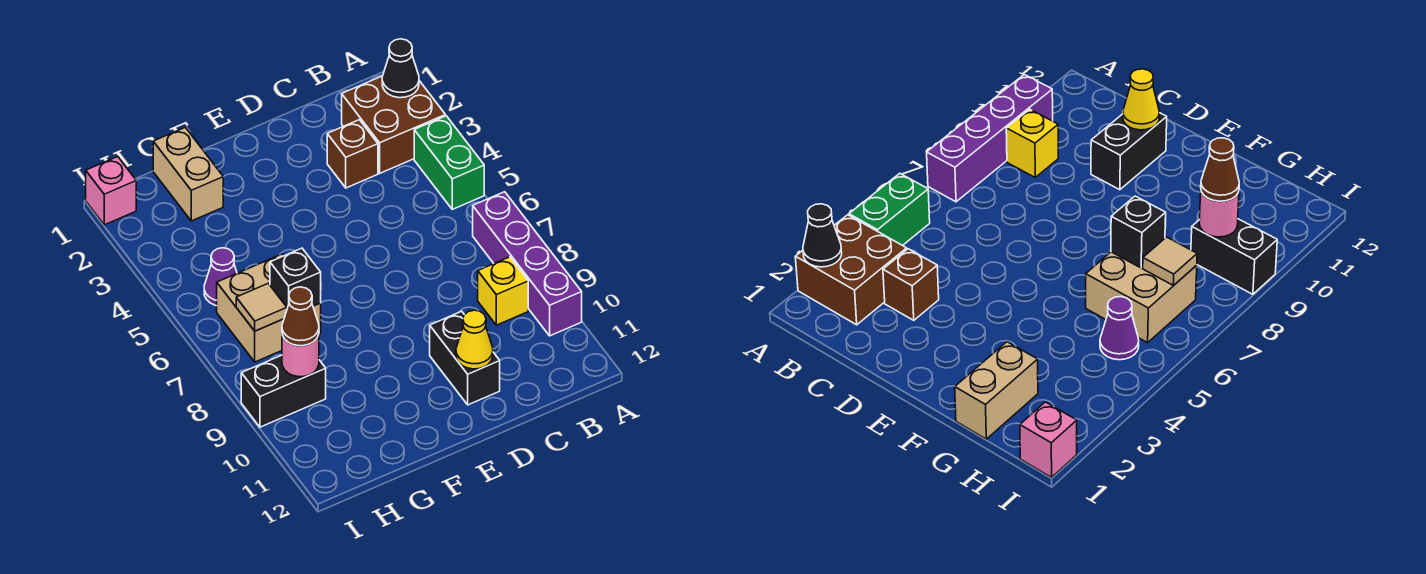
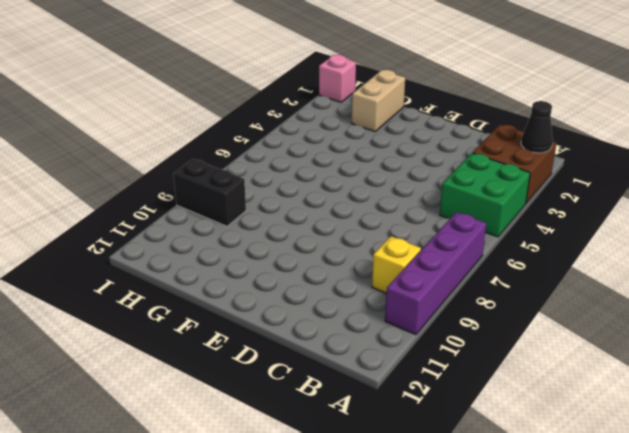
green brick A4:B5 level 1 -> green brick A4:A5 level 1
none -> brown brick C3 level 1
none -> black brick D10:D11 level 1
none -> tan brick G6:H7 level 1

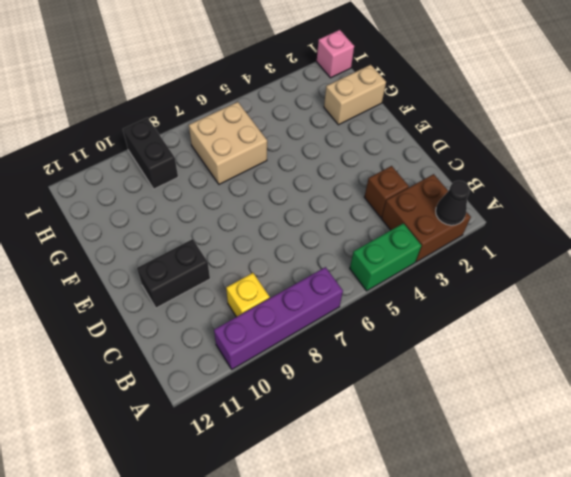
none -> purple cone H5 level 1
none -> yellow cone D11 level 2
none -> black brick G7 level 2

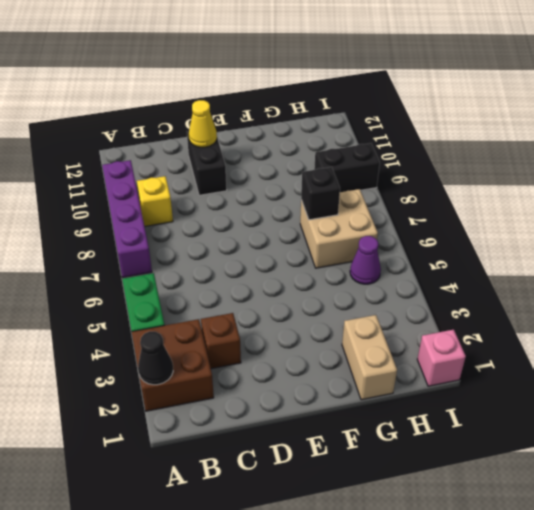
none -> tan tile H7 level 2
none -> pink round brick H9 level 2
none -> brown cone H9 level 3

